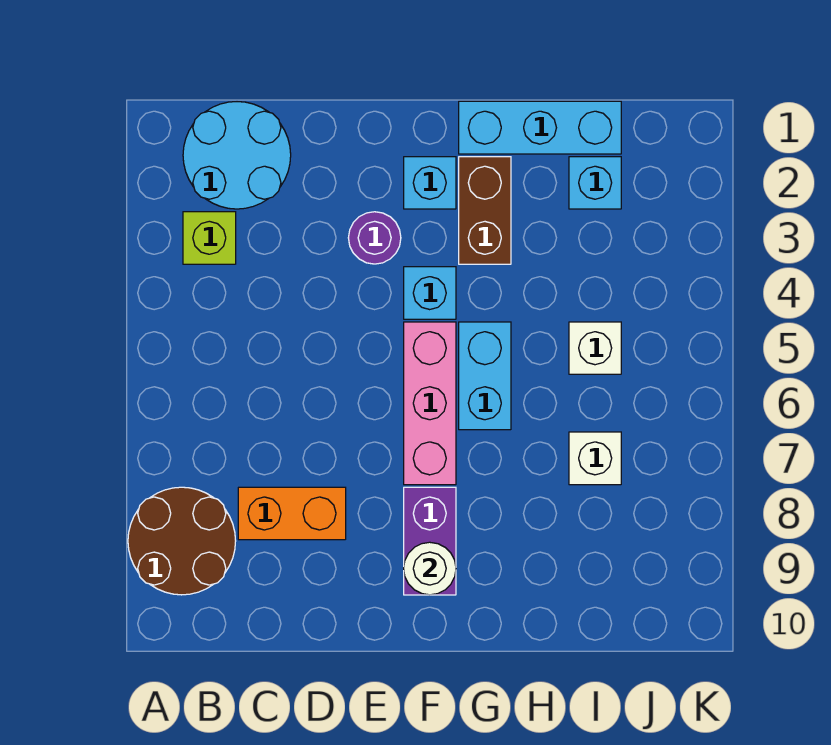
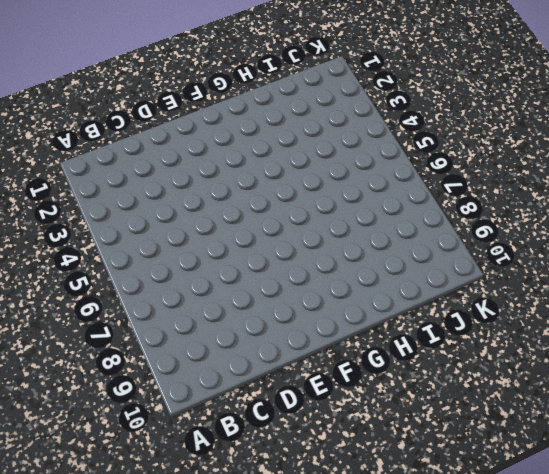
none -> brown round brick A8:B9 level 1
none -> cyan round brick B1:C2 level 1
none -> lime brick B3 level 1

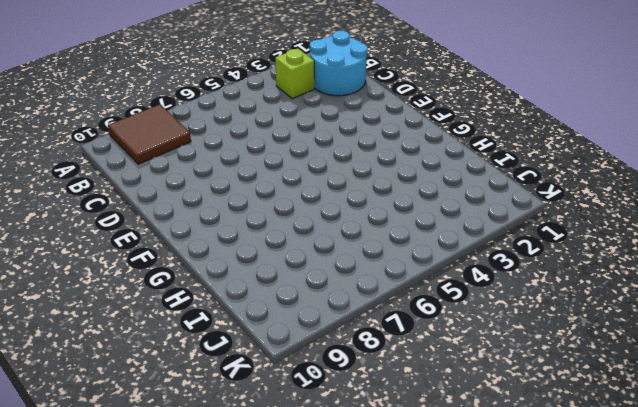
brown tile A8:B9 level 1 -> brown round brick A8:B9 level 1
none -> orange brick C8:D8 level 1
none -> purple round brick E3 level 1
none -> cyan brick F2 level 1

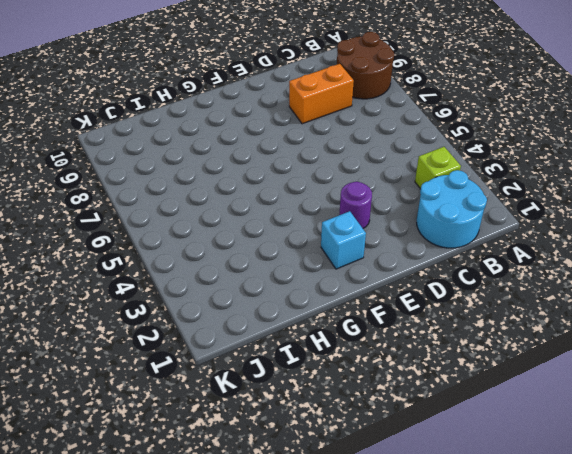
none -> cyan brick F4 level 1
none -> pink brick F5:F7 level 1
none -> purple brick F8:F9 level 1

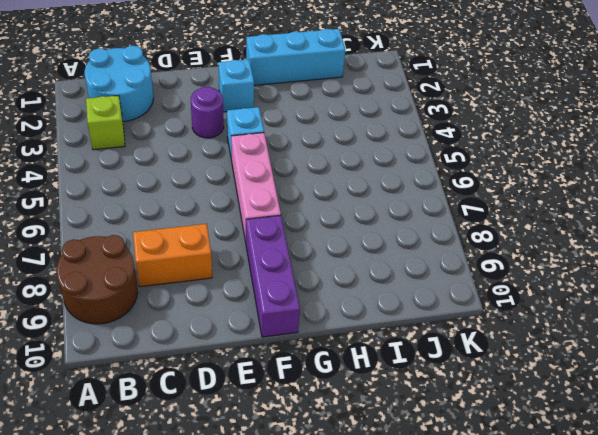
purple brick F8:F10 level 1 -> purple brick F8:F9 level 1
none -> brown brick G2:G3 level 1
none -> cyan brick G5:G6 level 1
none -> cyan brick I2 level 1

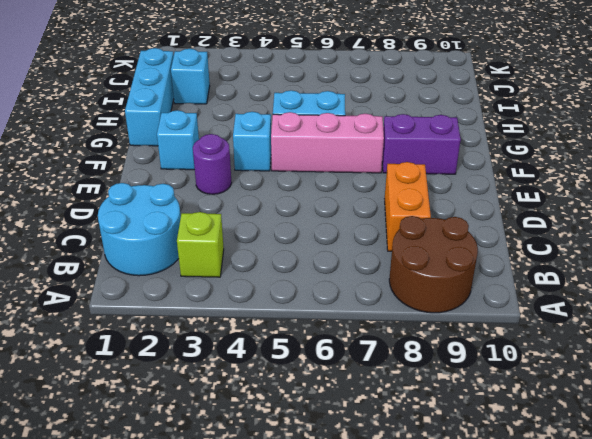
none -> brown brick G2:G3 level 1
none -> white brick I5 level 1
none -> white brick I7 level 1

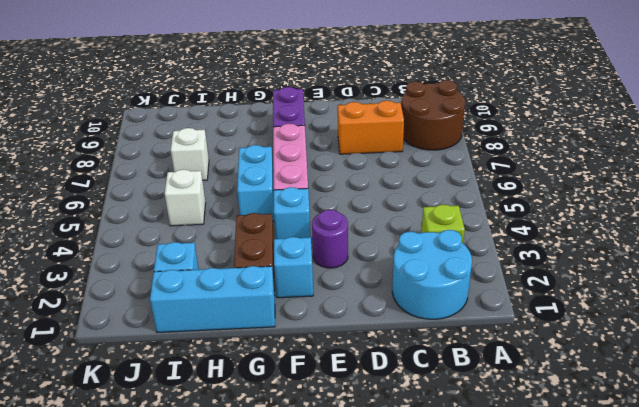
none -> white round brick F9 level 2

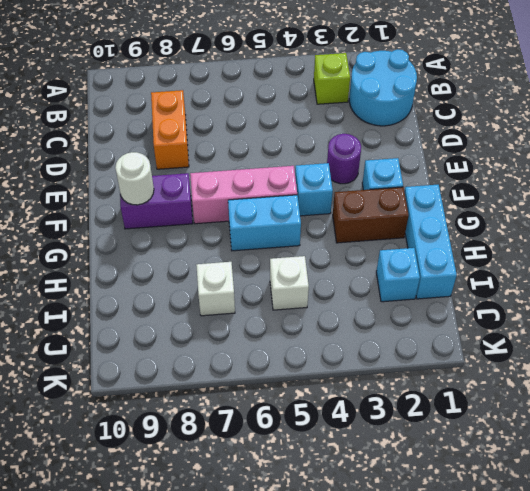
none -> brown round brick A8:B9 level 1

